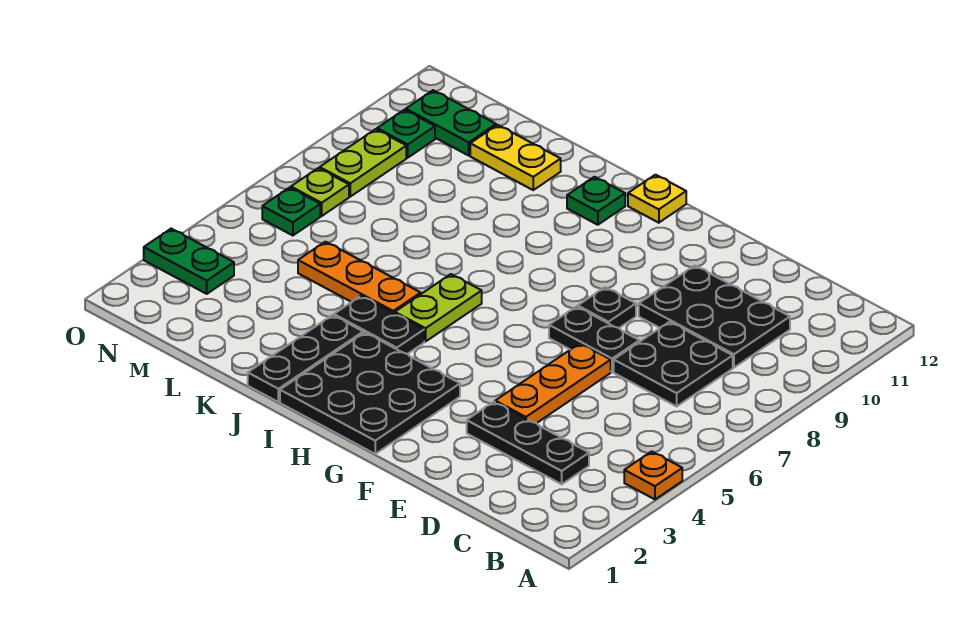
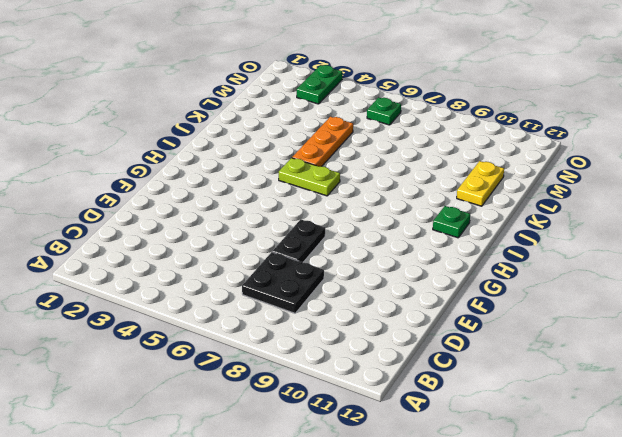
none -> orange plate A4 level 1
none -> black plate C3:E3 level 1
none -> black plate C9:E10 level 1

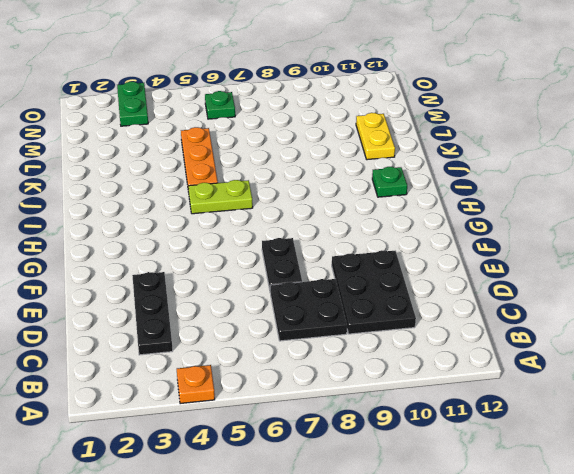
none -> orange plate E4:E6 level 1
none -> black plate F8 level 1
none -> black plate G1:I3 level 1

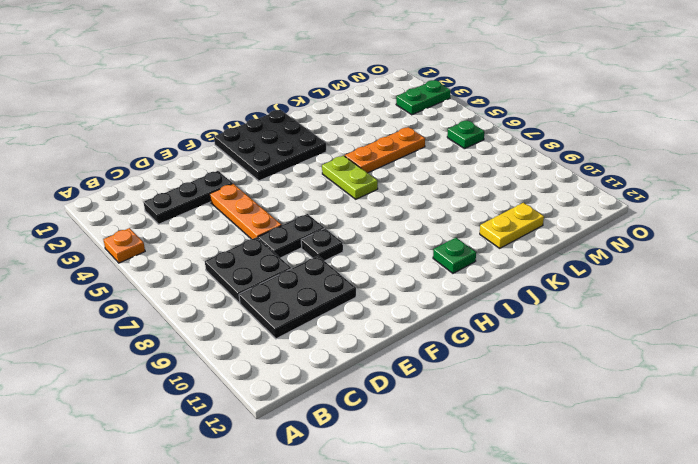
none -> yellow plate H12 level 1
none -> black plate I4:J4 level 1
none -> black plate J1:J3 level 1

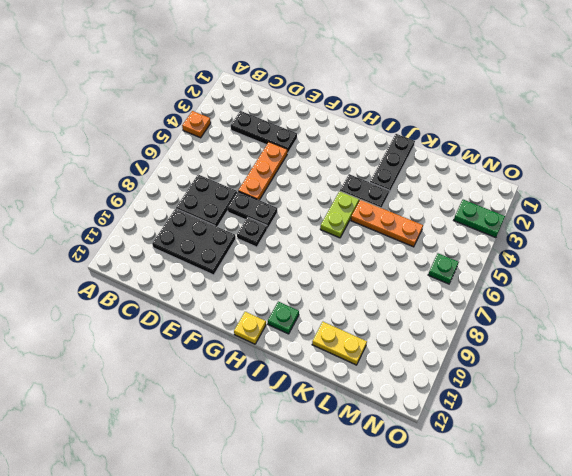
none -> black plate G1:I3 level 1
none -> green plate M11:N11 level 1
none -> lime plate N7 level 1

